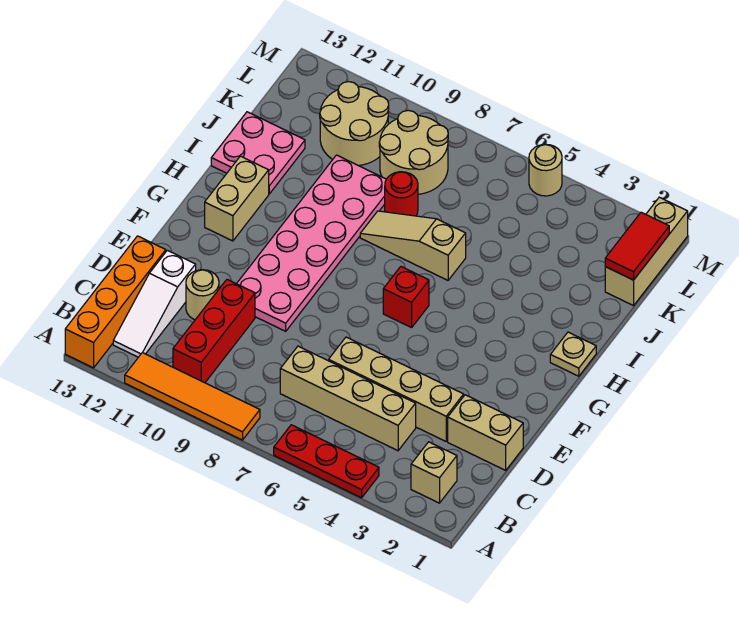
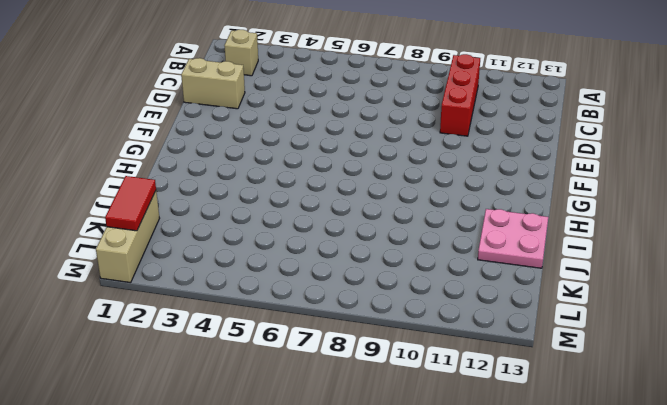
none -> red plate A4:A6 level 1
none -> orange tile A8:A11 level 1
none -> orange brick A13:D13 level 1

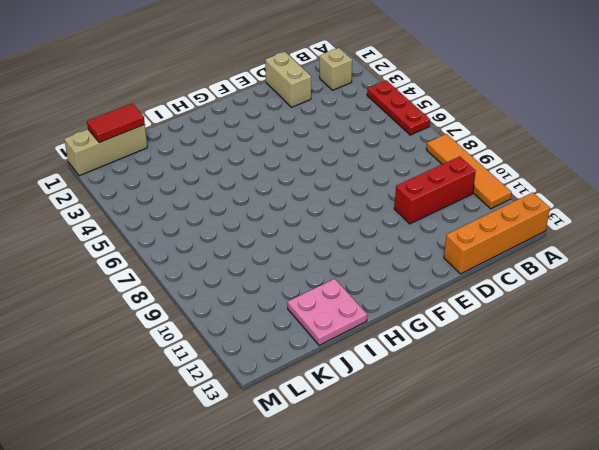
none -> white slope B12:D12 level 1 top D
none -> tan brick C4:C7 level 1
none -> tan brick D3:D6 level 1

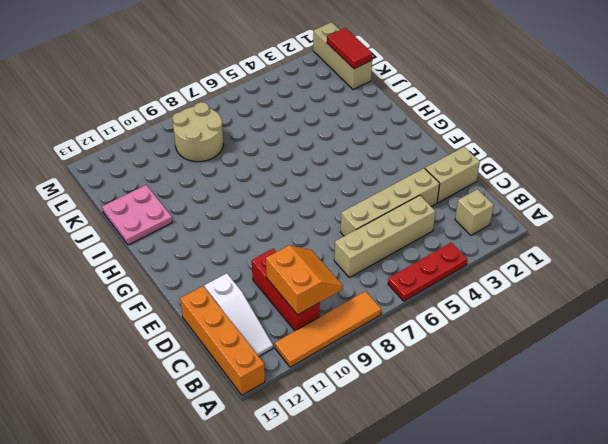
orange slope B9:C10 level 2 top 10 -> none
none -> tan round brick D11 level 1
none -> pink plate E9:J10 level 1
none -> red brick G6 level 1

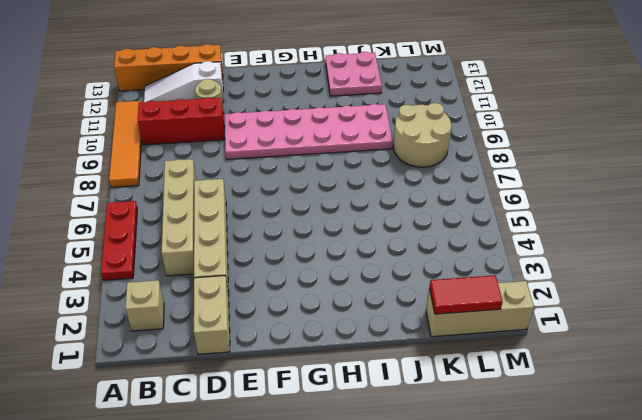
none -> red brick G6 level 1
none -> tan brick G12:H12 level 1
none -> tan plate H1 level 1

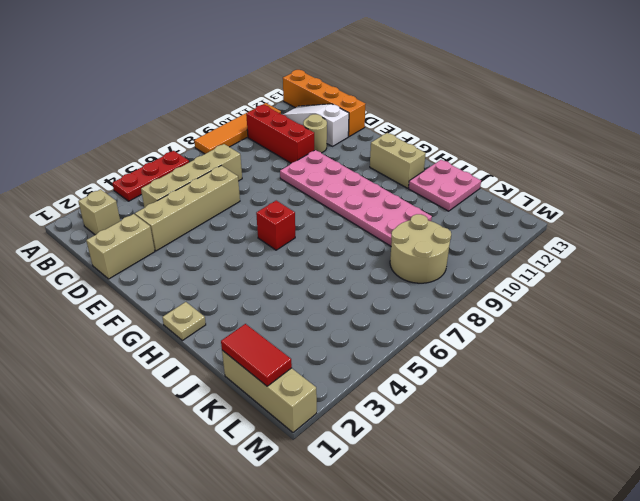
none -> tan slope I6:I8 level 1 top 6
none -> red round brick J8 level 1
none -> tan round brick K10:L11 level 1

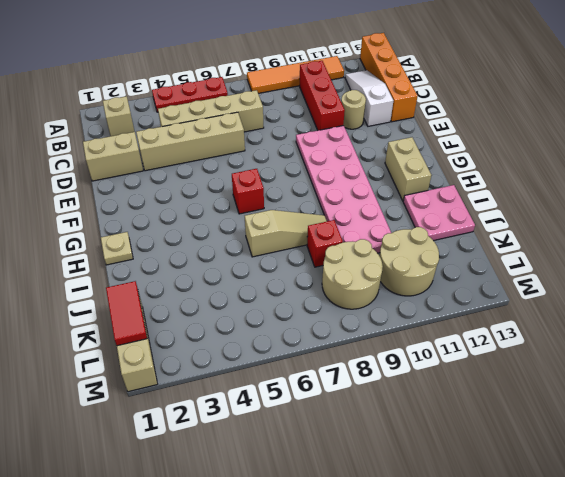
red brick J8 level 1 -> red round brick J8 level 1
none -> tan round brick M5 level 1

